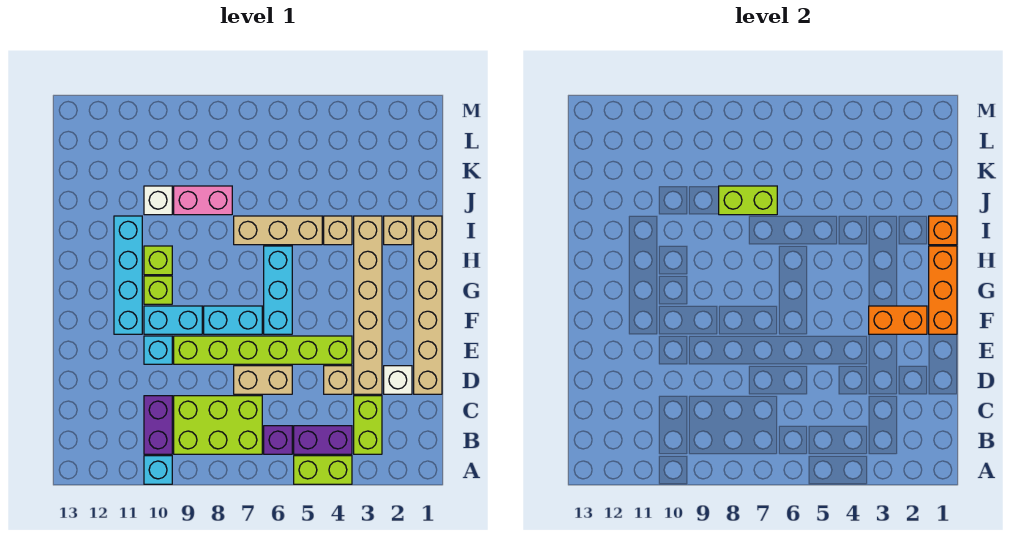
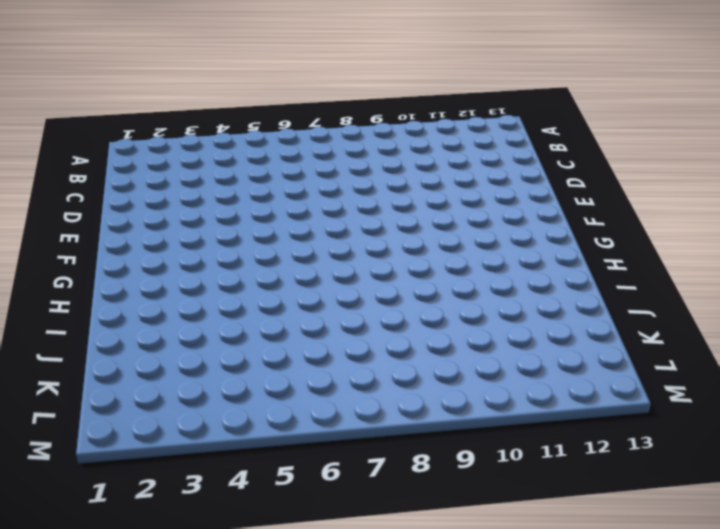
none -> lime brick A4:A5 level 1
none -> cyan brick A10 level 1
none -> lime brick B3:C3 level 1

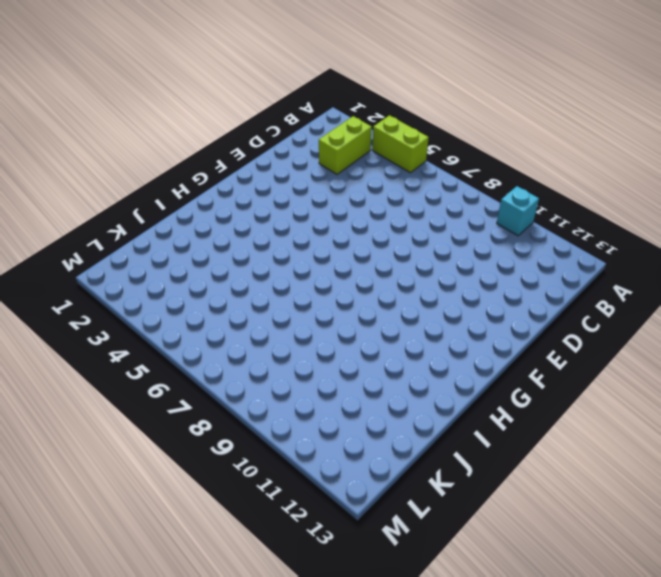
none -> purple brick B4:B5 level 1
none -> purple brick B6 level 1
none -> lime brick B7:C9 level 1

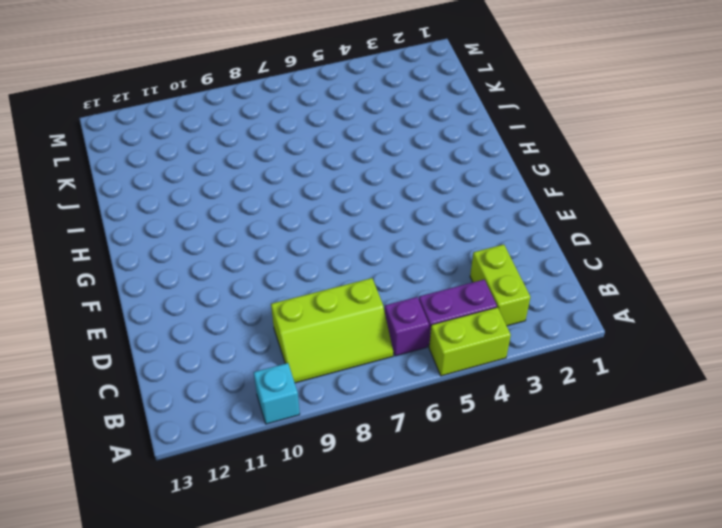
lime slope B7:C9 level 1 top C -> lime brick B7:C9 level 1
none -> purple brick B10:C10 level 1
none -> tan brick D1:I1 level 1
none -> white brick D2 level 1

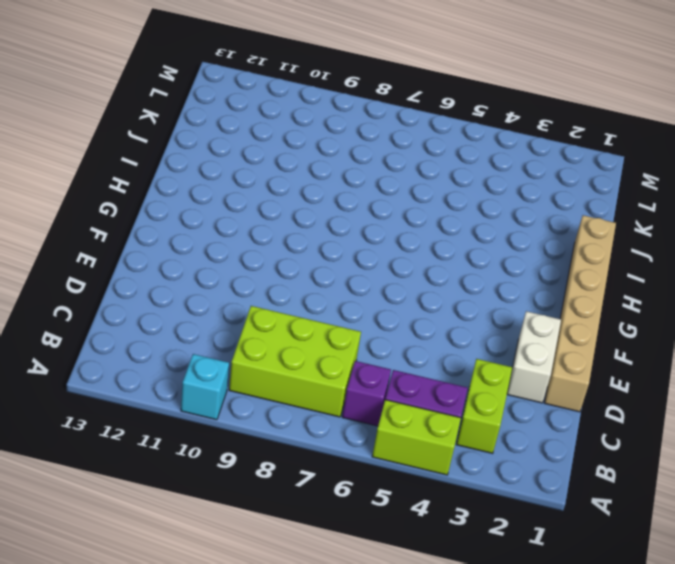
white brick D2:E2 level 1 -> white brick D2 level 1
none -> purple brick B10:C10 level 1
none -> tan brick D3:I3 level 1
none -> tan brick D4 level 1

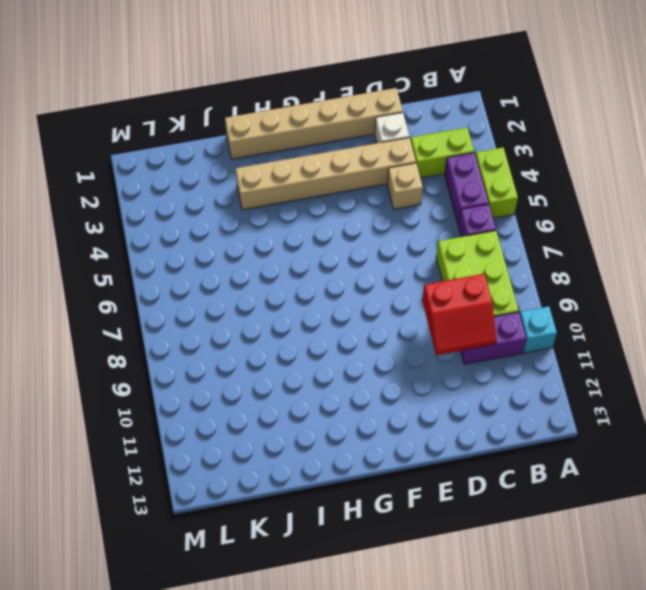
red slope C9:D10 level 2 top 9 -> none
none -> tan brick D6:D7 level 1
none -> lime brick E4:E9 level 1
none -> cyan brick E10 level 1

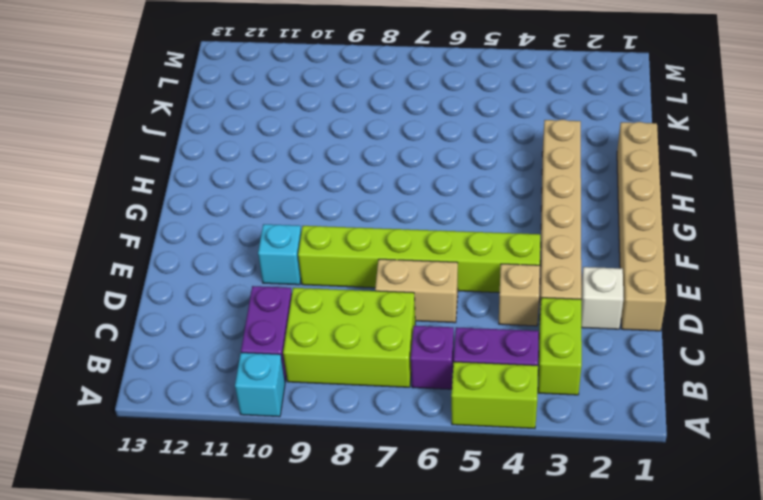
none -> cyan brick F6:H6 level 1
none -> cyan brick F7:F8 level 1
none -> cyan brick F9:F10 level 1

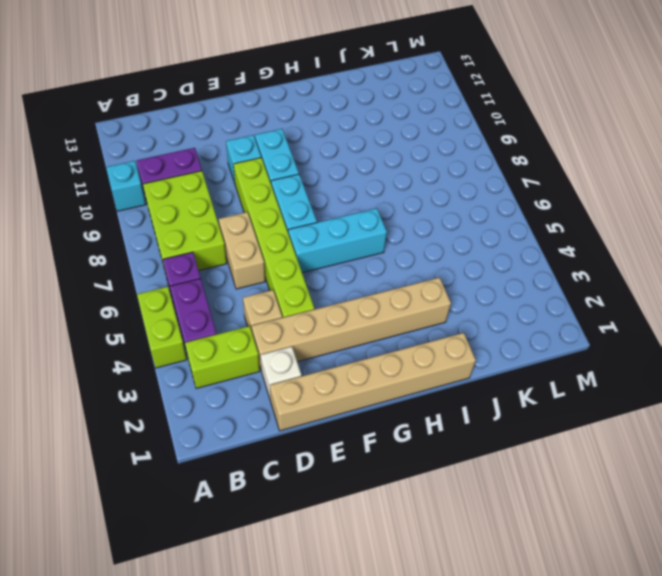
none -> cyan brick F11:I11 level 1
none -> lime brick G10 level 1
none -> lime brick H10 level 1

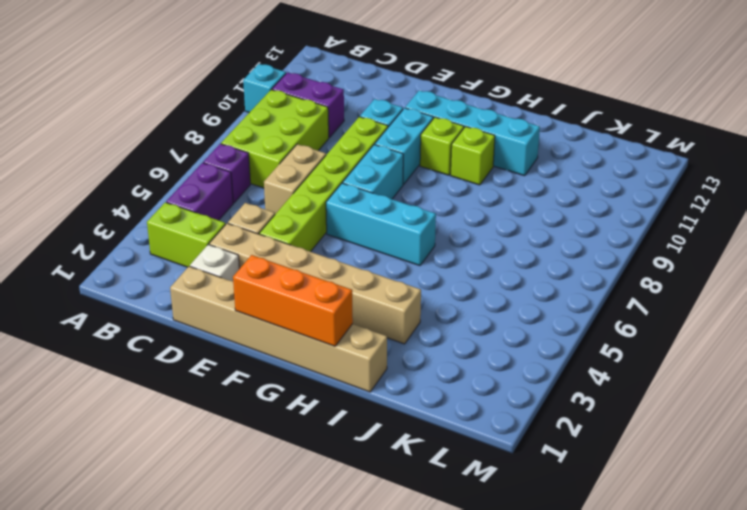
none -> lime brick A4:A5 level 1
none -> tan brick I2 level 1
none -> tan brick I4 level 1

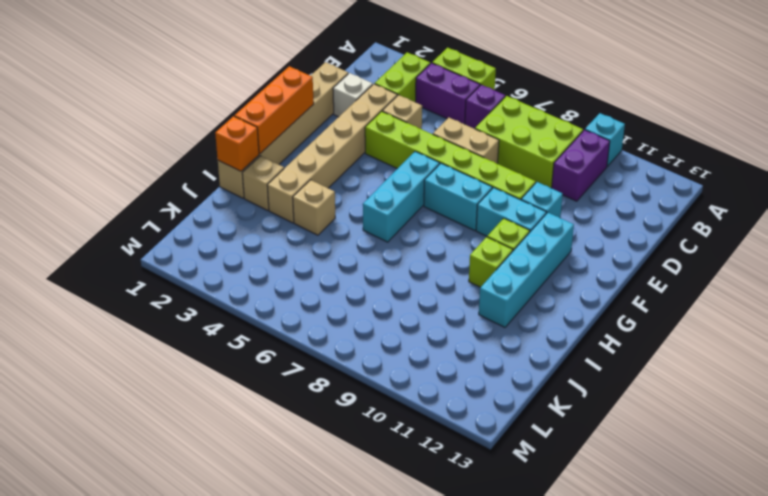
none -> tan brick I5:I7 level 1
none -> pink brick J8:J9 level 1
none -> white brick J10 level 1

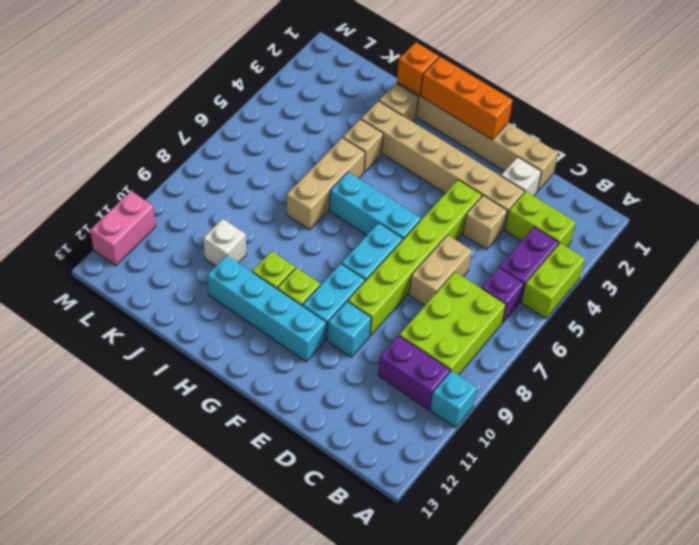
pink brick M11:M12 level 1 -> pink brick J8:J9 level 1
none -> orange brick F2:F3 level 2
none -> lime brick J7:J8 level 2

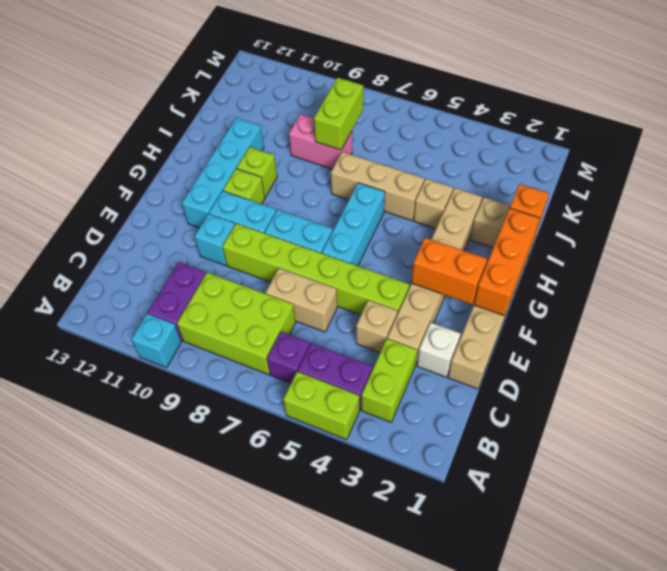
lime brick J8:K8 level 2 -> lime brick J7:J8 level 2
none -> white brick J10 level 1

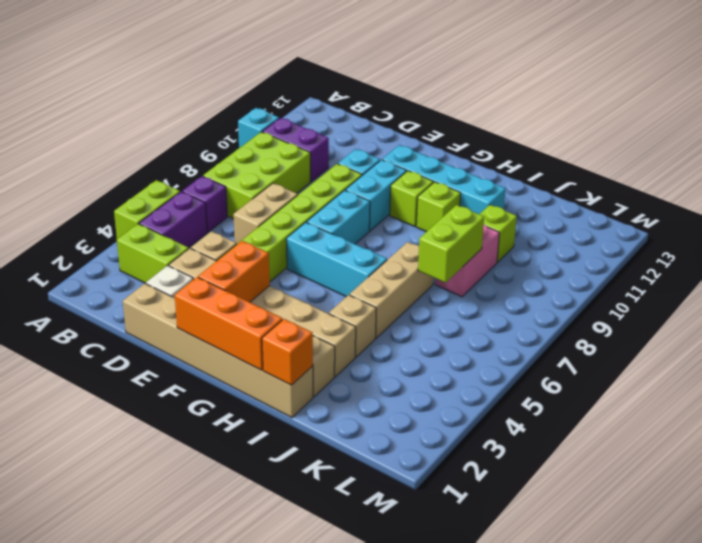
lime brick J10 level 1 -> white brick J10 level 1

